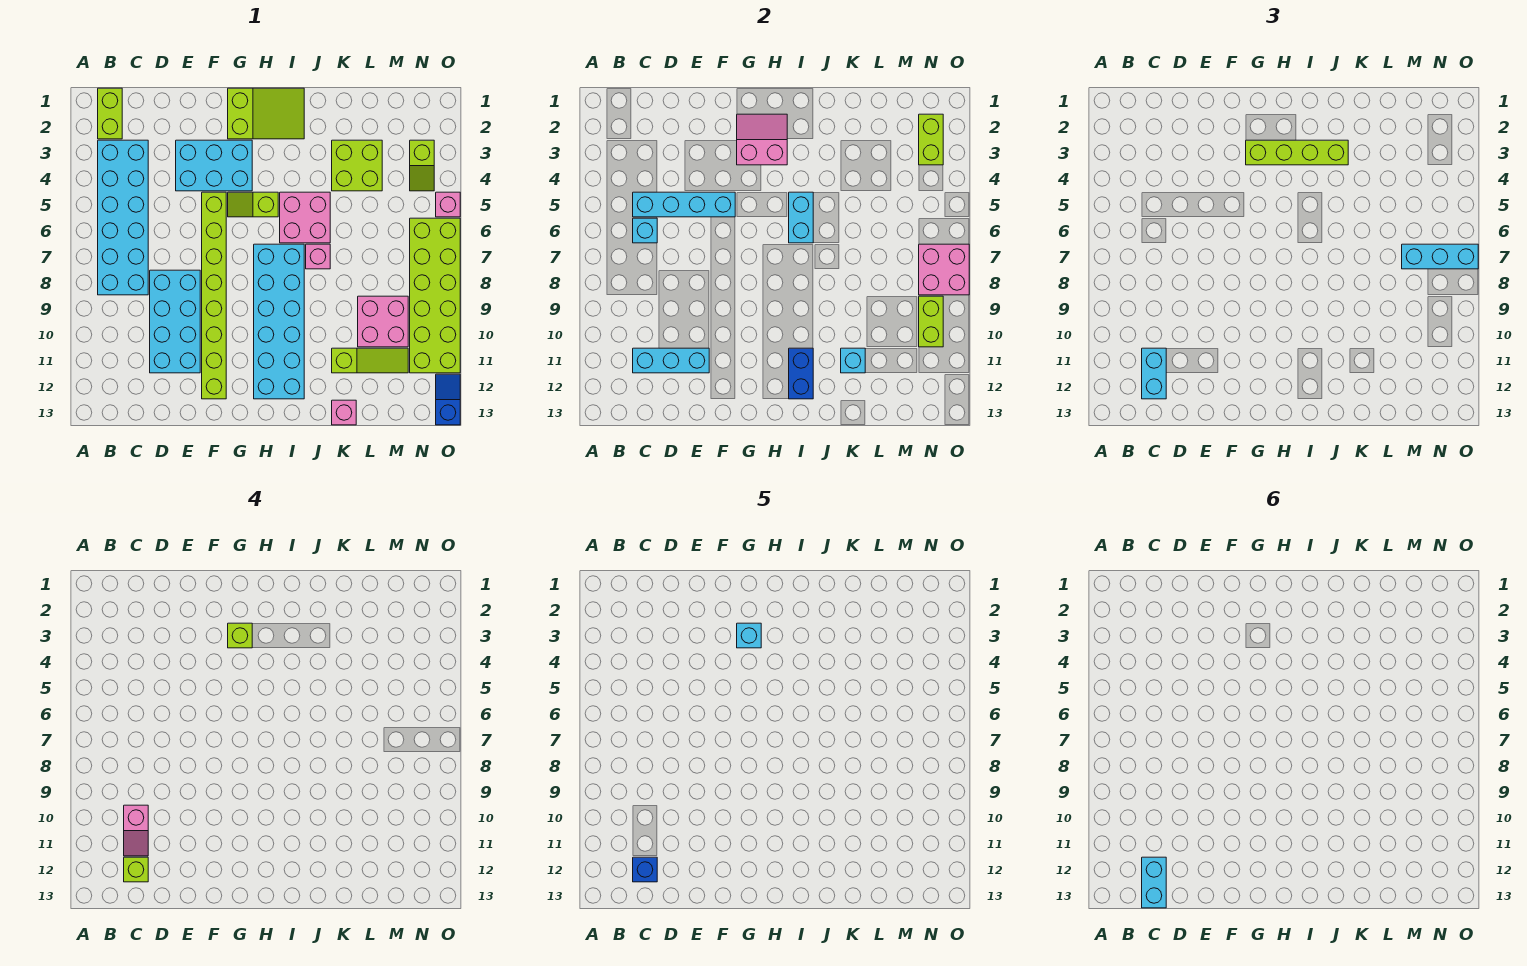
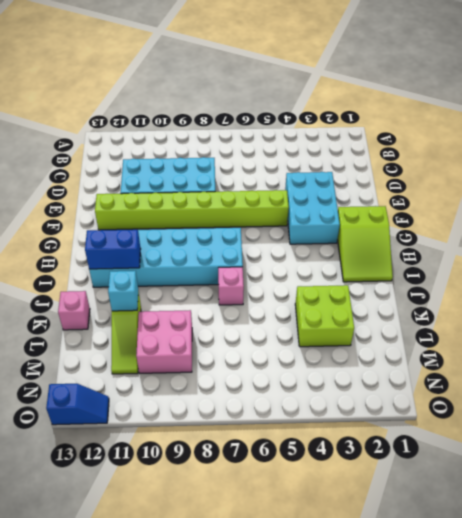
none -> lime brick B1:B2 level 1
none -> cyan brick B3:C8 level 1
none -> lime slope G5:H5 level 1 top H
none -> pink brick I5:J6 level 1

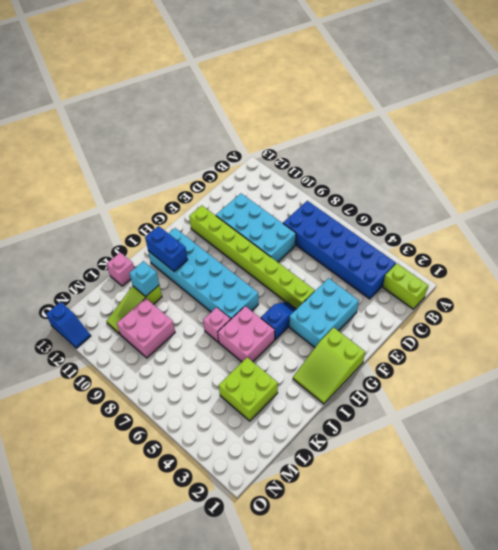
blue brick B3:C8 level 1 -> cyan brick B3:C8 level 1
blue slope G5:H5 level 1 top H -> lime slope G5:H5 level 1 top H
none -> lime slope N3:N4 level 1 top 3
none -> lime brick N6:O11 level 1
none -> pink brick O5 level 1
none -> cyan brick C5:F5 level 2

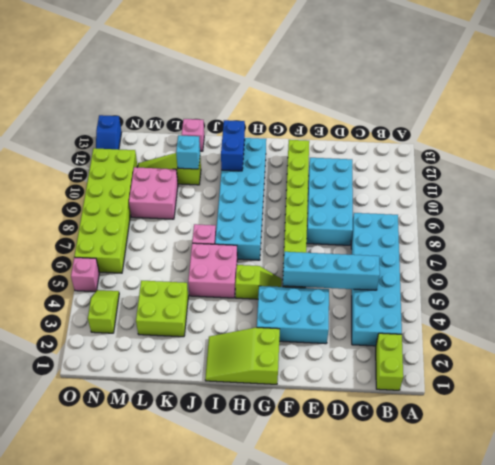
none -> cyan brick C6 level 2
none -> cyan brick C11:E11 level 2
none -> pink slope G2:H3 level 2 top 3
none -> cyan brick I5:I6 level 2

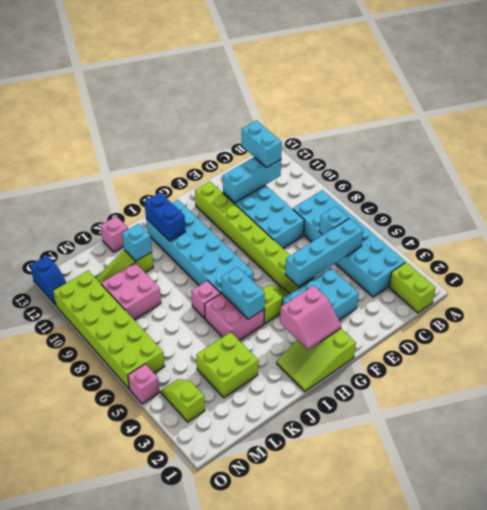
none -> lime brick N2:N3 level 2
none -> pink brick N7:O8 level 2
none -> lime brick N9:N10 level 2
none -> lime brick G3:J3 level 3

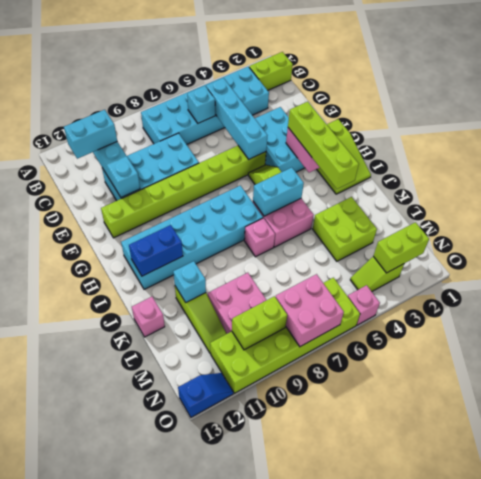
none -> cyan brick M7:O7 level 3
none -> pink slope C10:C11 level 4 top 10
none -> lime brick C12 level 4
none -> lime brick G3 level 4

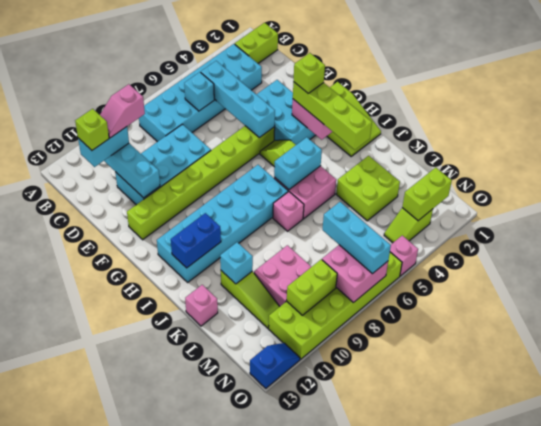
none -> blue brick C12 level 5
none -> cyan brick G3 level 5
none -> cyan brick C12:C13 level 6

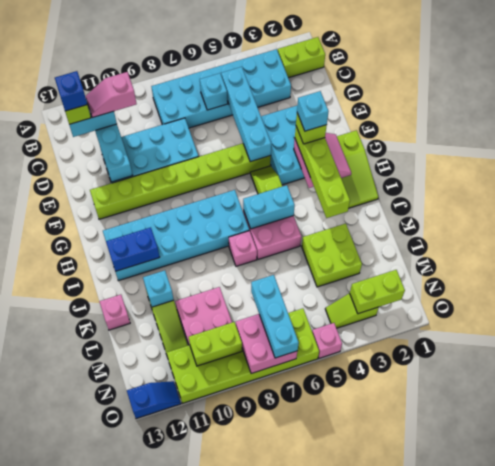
none -> cyan brick C12:C13 level 6

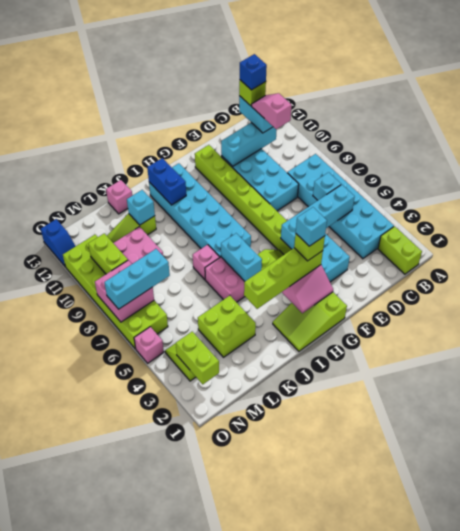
none -> cyan brick C12:C13 level 6

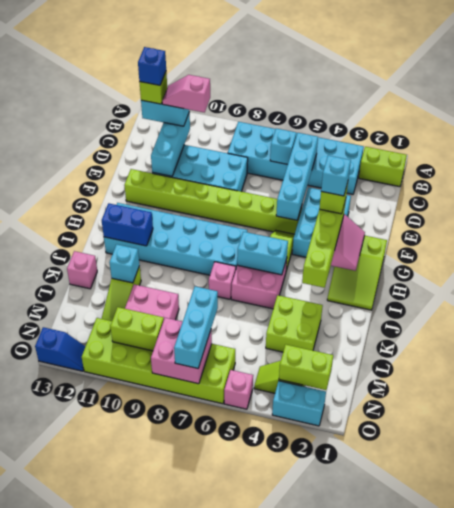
cyan brick O2:O3 level 1 -> cyan brick C12:C13 level 6

